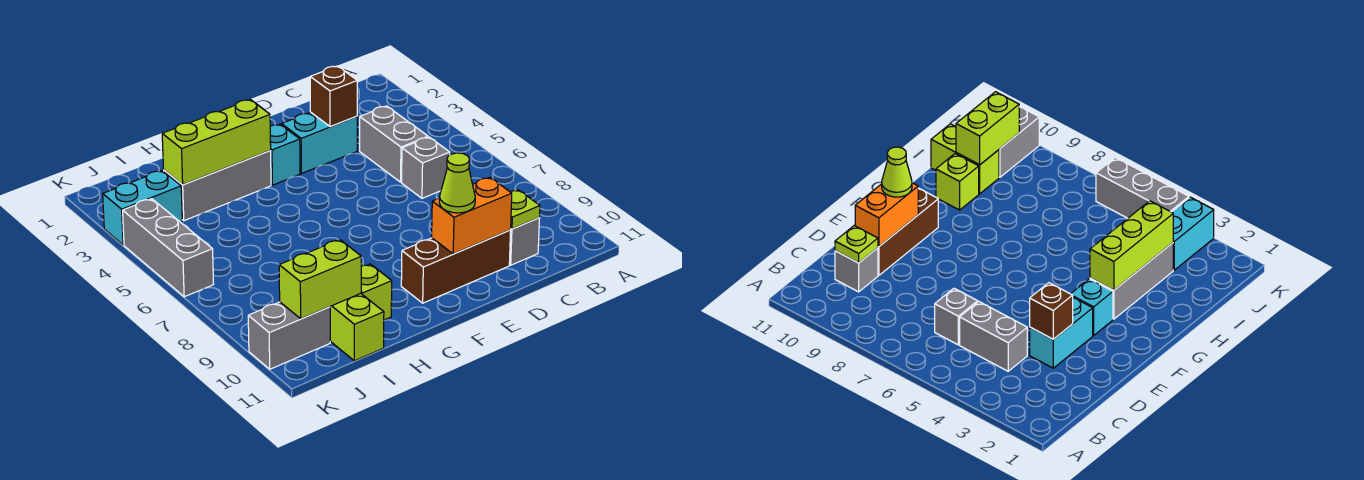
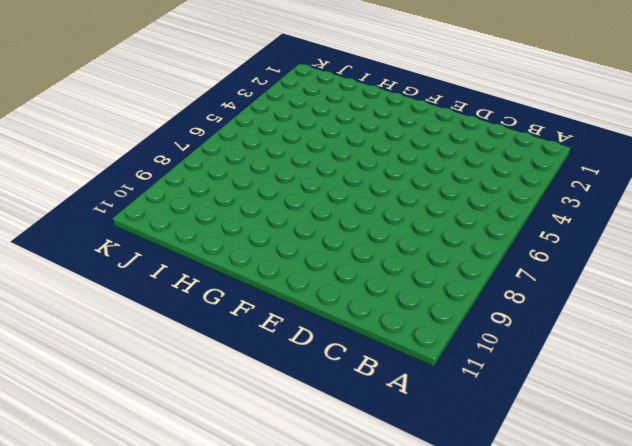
none -> grey brick C4:C5 level 1
none -> grey brick C6 level 1
none -> grey brick C10 level 1

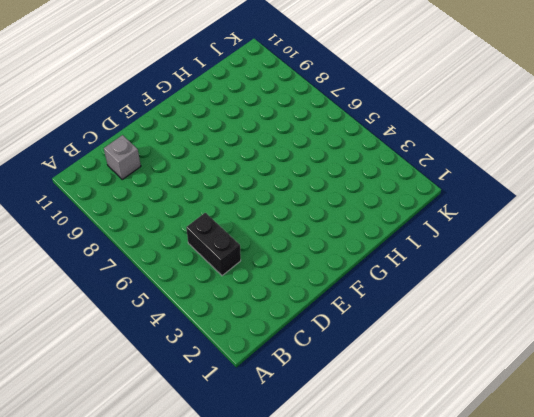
black brick C4:C5 level 1 -> grey brick C4:C5 level 1
none -> grey brick C6 level 1
none -> cyan brick D3:E3 level 1
none -> brown brick D10:F10 level 1

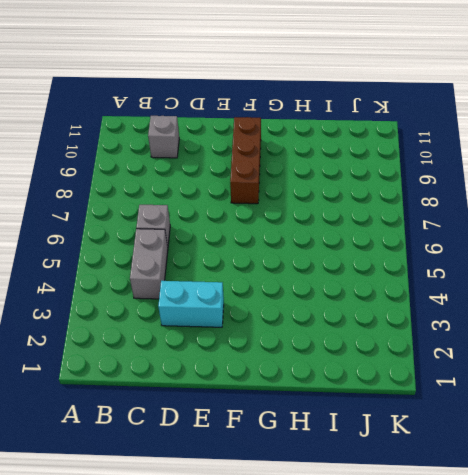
brown brick F8:F10 level 1 -> brown brick D10:F10 level 1
none -> cyan brick F3 level 1
none -> grey brick G3:I3 level 1
none -> lime brick H10 level 1

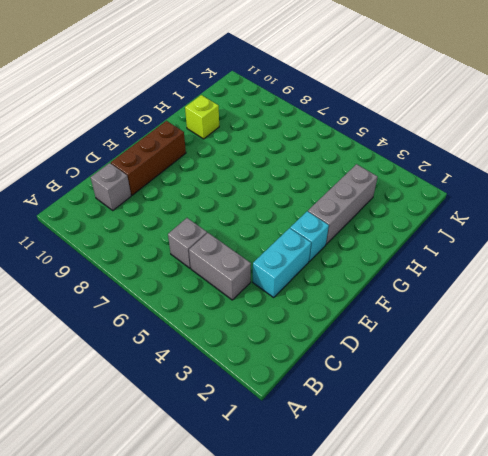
none -> lime brick I10:I11 level 1
none -> cyan brick J3:K3 level 1
none -> grey brick J10:K10 level 1

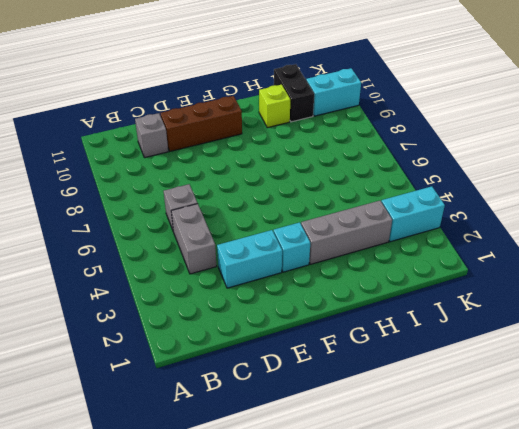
black brick I10:I11 level 1 -> lime brick I10:I11 level 1
cyan brick J10:K10 level 1 -> grey brick J10:K10 level 1
none -> grey brick K4:K6 level 1
none -> lime plate C10 level 2
none -> brown brick D3 level 2

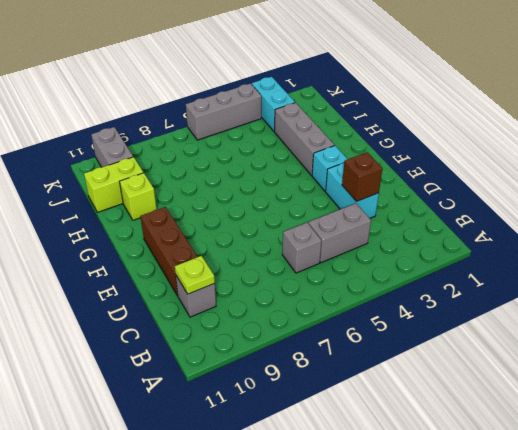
none -> orange brick D10:E10 level 2
none -> lime brick G3:I3 level 2
none -> lime brick I10:J10 level 2

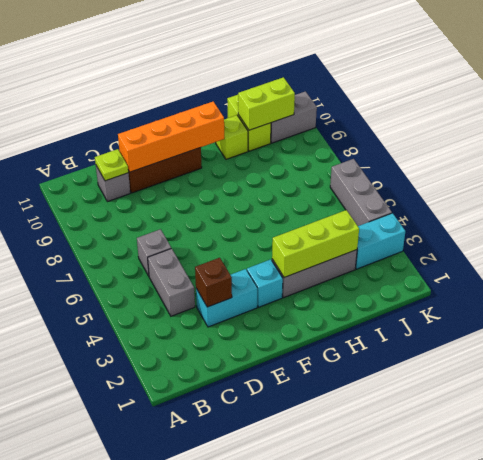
orange brick D10:G10 level 2 -> orange brick D10:E10 level 2
none -> lime cone E10 level 3

